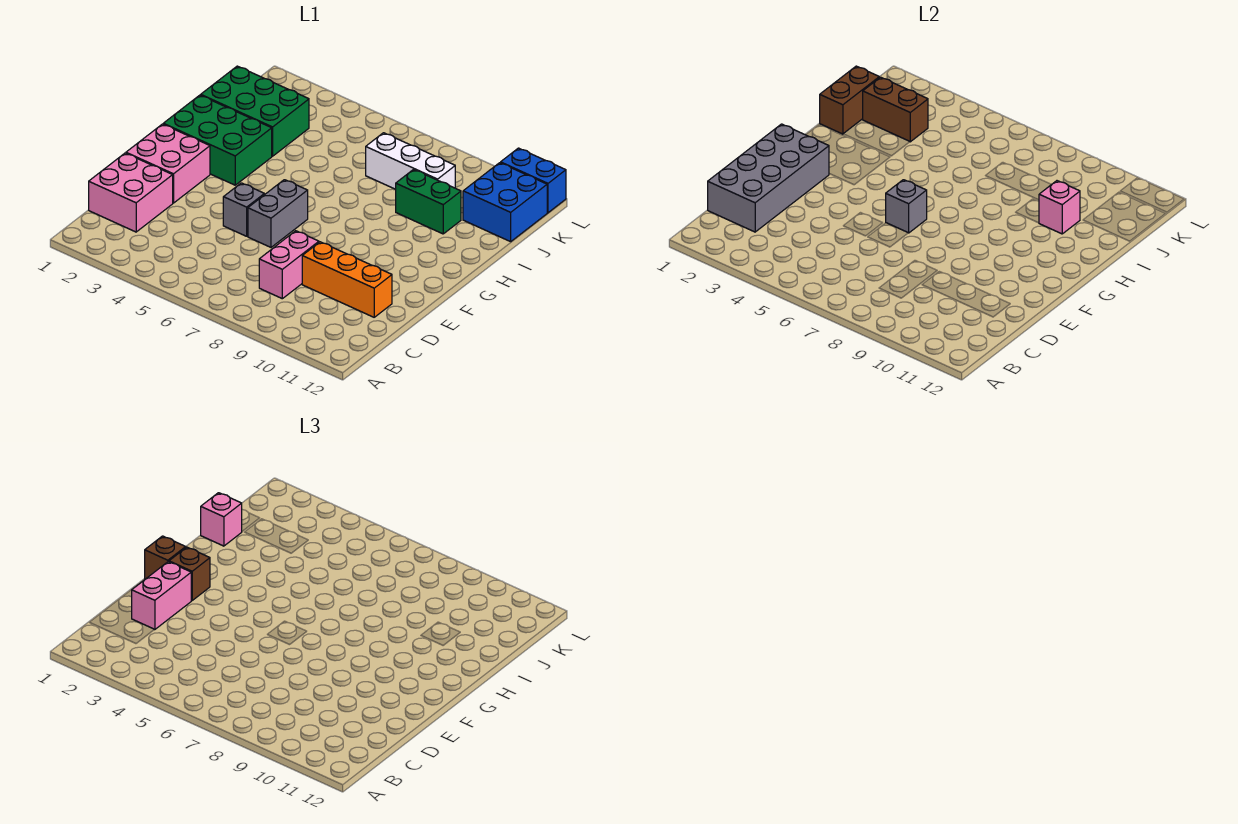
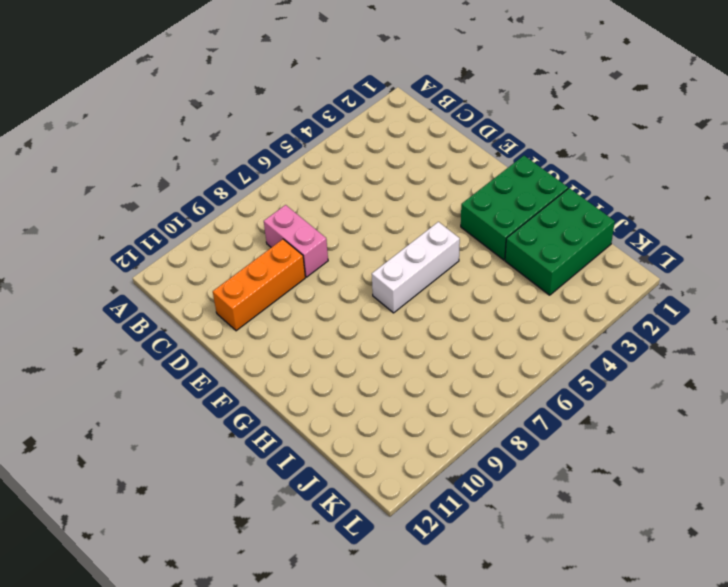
white brick G5:G7 level 1 -> white brick J7:J9 level 1
none -> pink brick C1:D2 level 1
none -> pink brick E1:F2 level 1
none -> grey brick E5 level 1

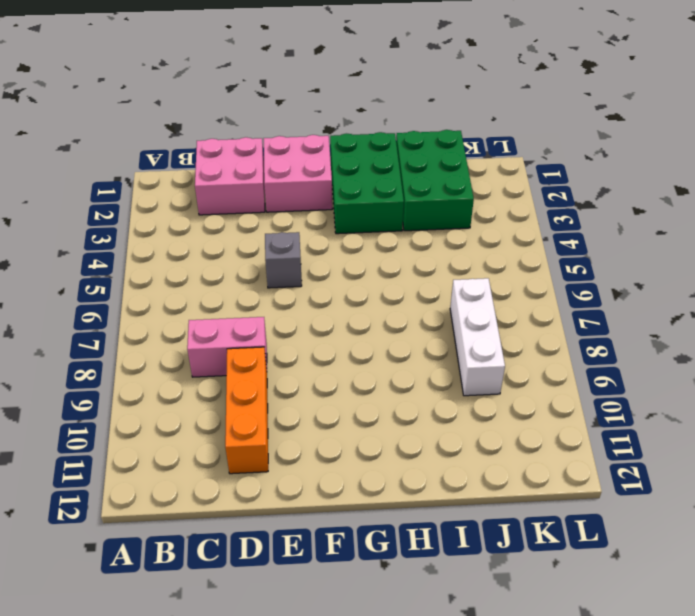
none -> grey brick E6:F6 level 1
none -> green brick I9:I10 level 1
none -> blue brick J11:K12 level 1

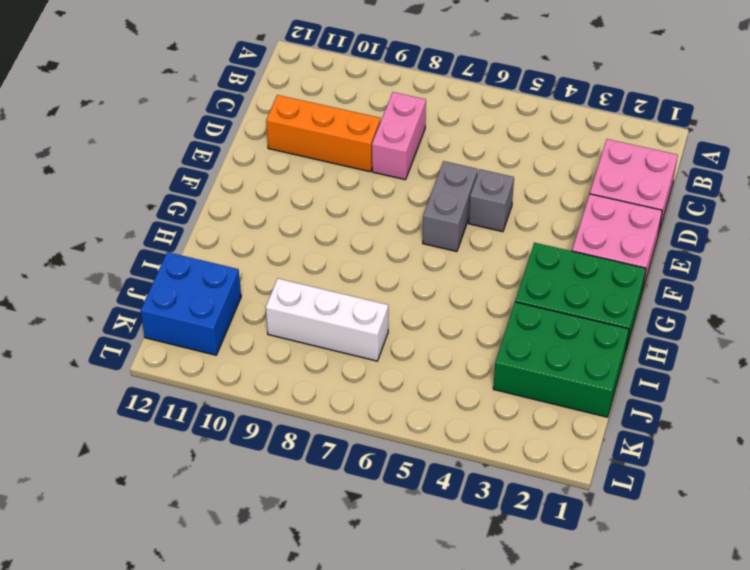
none -> green brick I9:I10 level 1
none -> blue brick L11:L12 level 1
none -> grey brick C1:F2 level 2

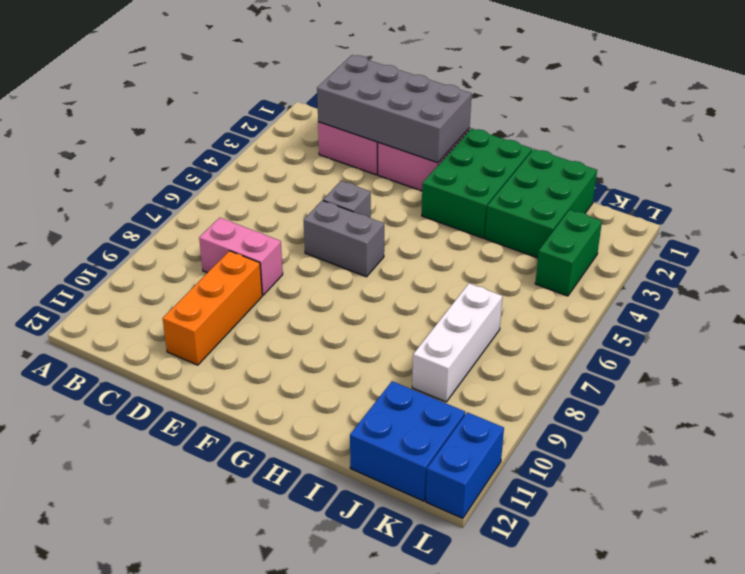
green brick K3:K4 level 1 -> green brick I9:I10 level 1
none -> grey brick F6 level 2
none -> brown brick I1:J1 level 2
none -> pink brick I10 level 2

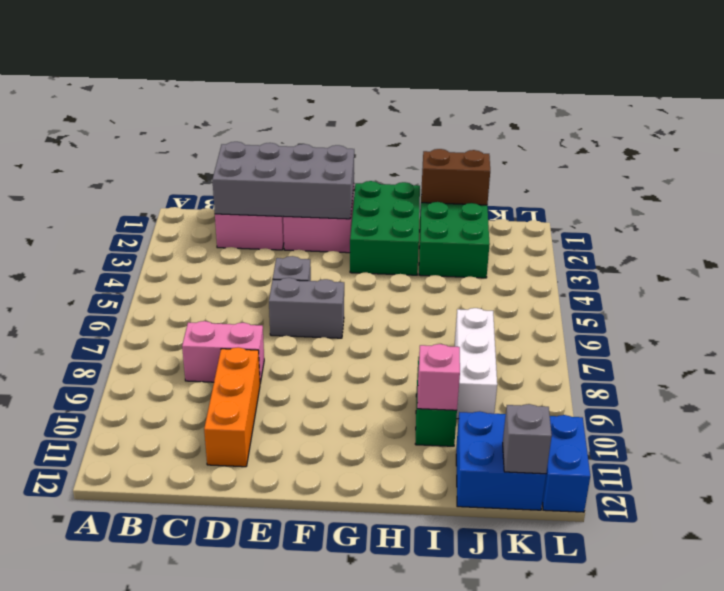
grey brick K12 level 2 -> grey brick F6 level 2
none -> brown brick J2:J3 level 2
none -> pink brick D2:E2 level 3
none -> brown brick F1 level 3

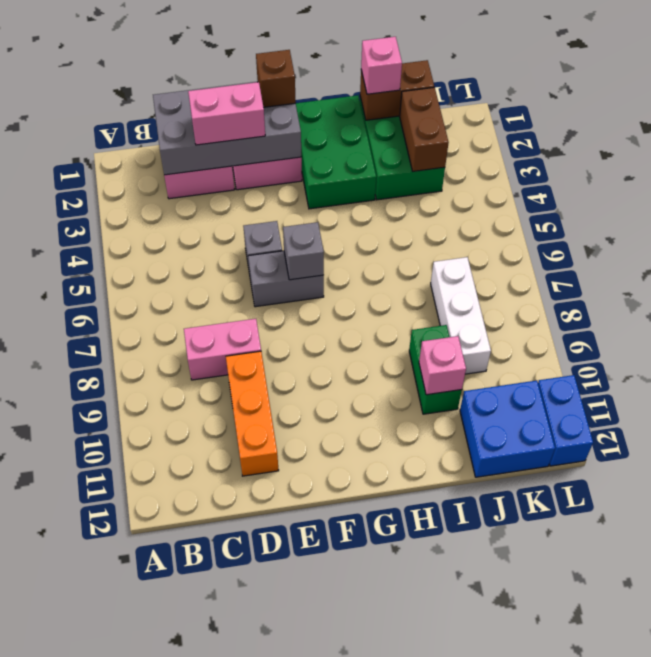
none -> brown brick F2 level 3

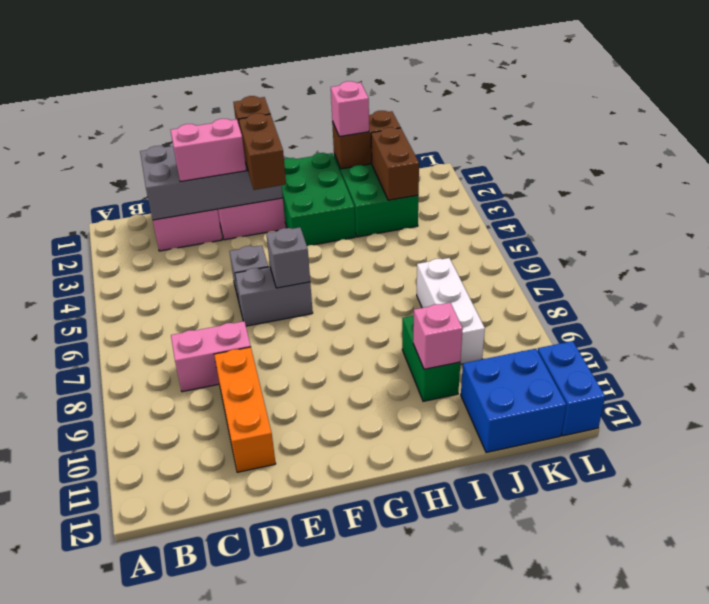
brown brick F2:F3 level 3 -> brown brick F2 level 3

